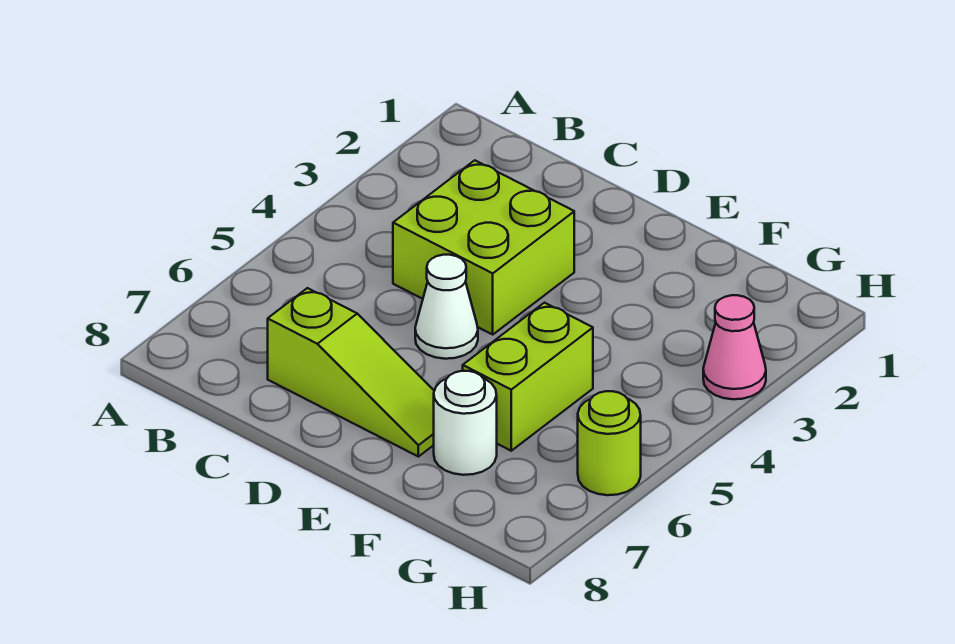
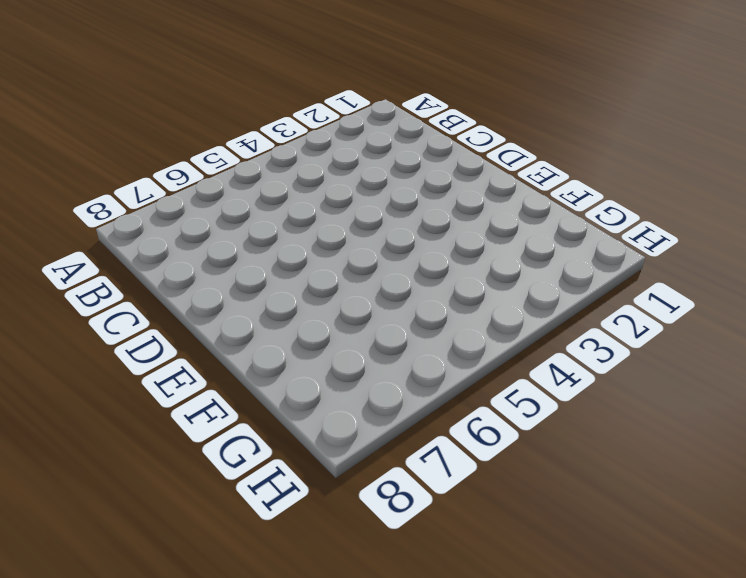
none -> lime brick C3:D4 level 1
none -> lime slope C7:E7 level 1 top C

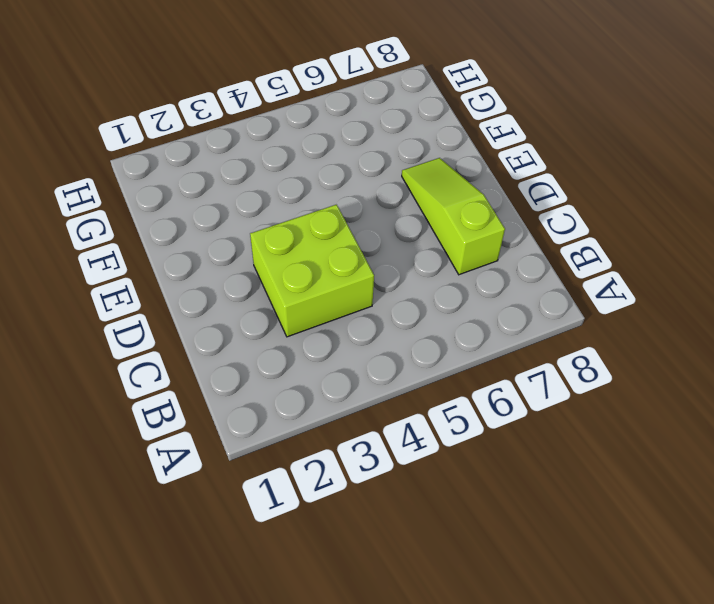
none -> white cone D5 level 1
none -> lime brick F5:F6 level 1

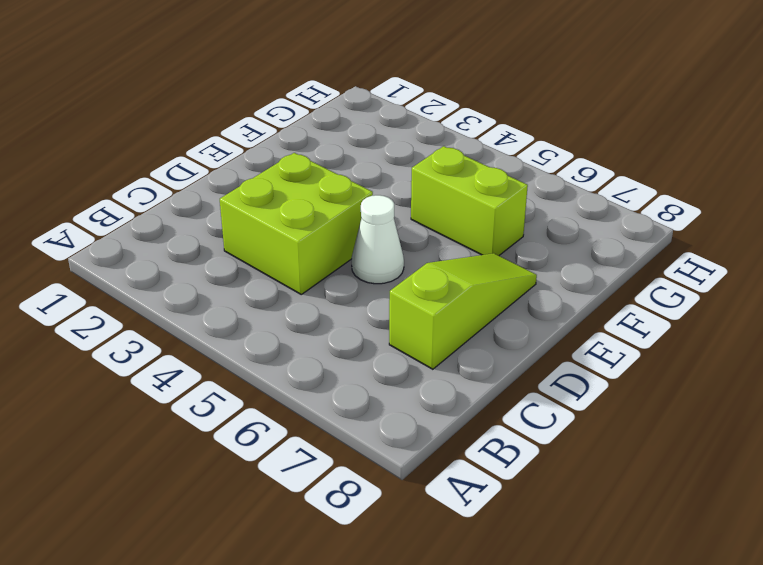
none -> white round brick F7 level 1
none -> pink cone H3 level 1

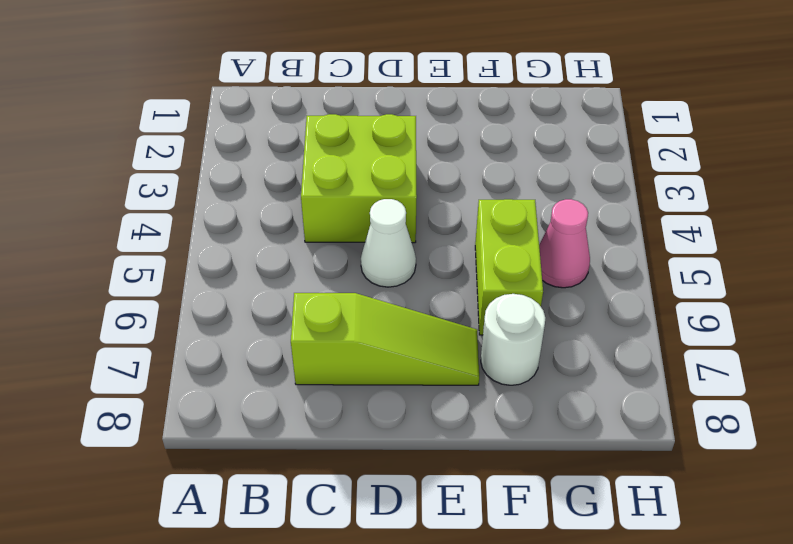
pink cone G5 level 1 -> pink cone H3 level 1
none -> lime round brick H6 level 1

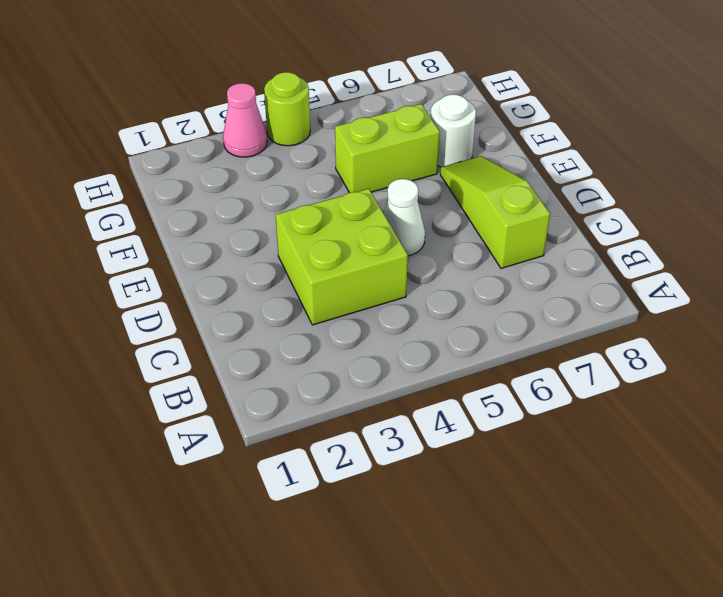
lime round brick H4 level 1 -> lime round brick H6 level 1

